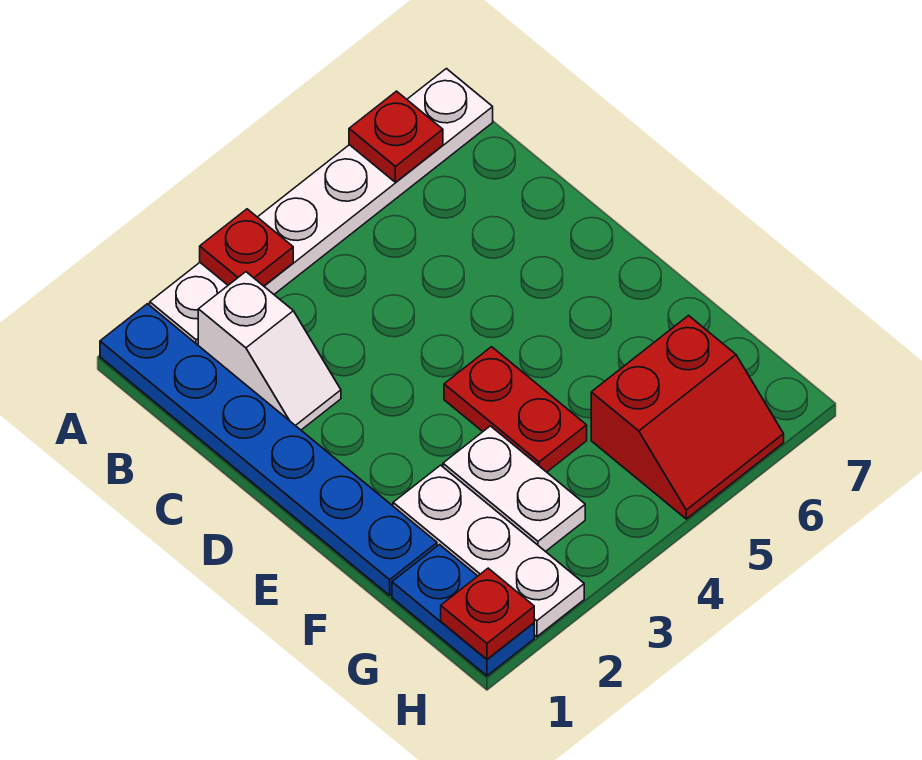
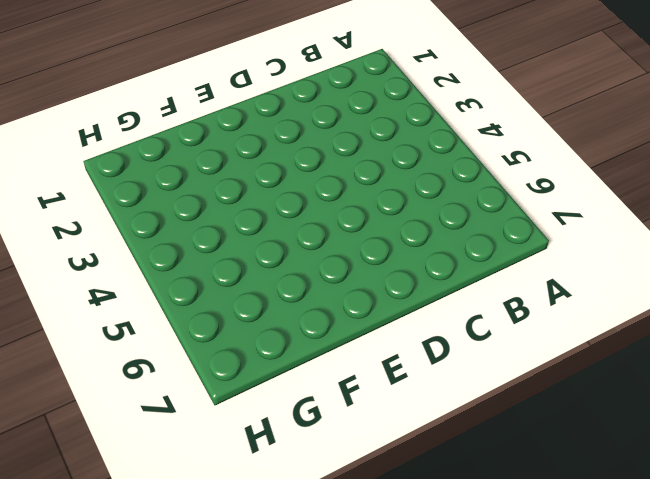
none -> blue plate A1:F1 level 1
none -> white plate A2:A7 level 1

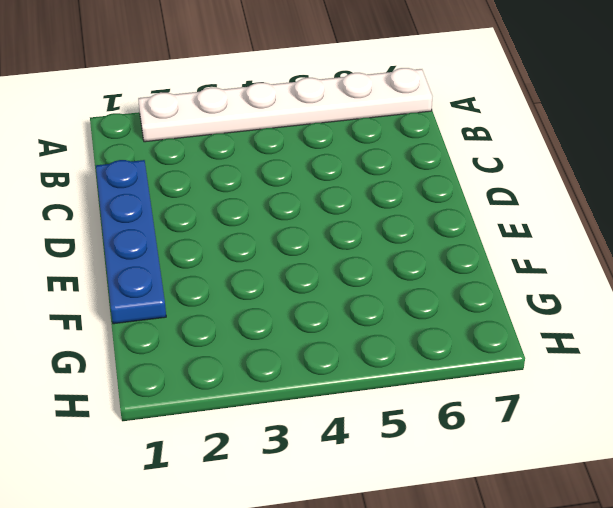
blue plate C1:F1 level 1 -> blue plate A1:F1 level 1
none -> white slope B2:C2 level 1 top B
none -> red plate E4:F4 level 1

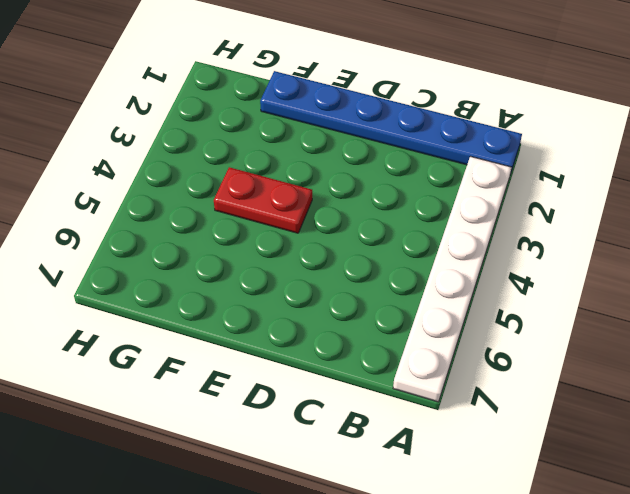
none -> white slope B2:C2 level 1 top B
none -> white plate F2:H2 level 1

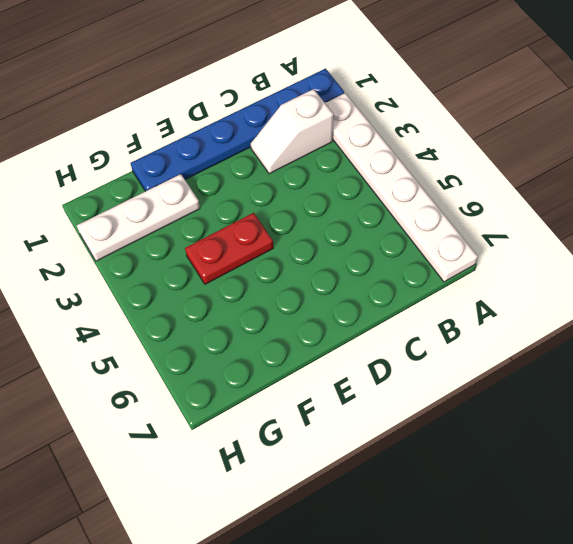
none -> white plate F3:G3 level 1
none -> blue plate G1:H1 level 1

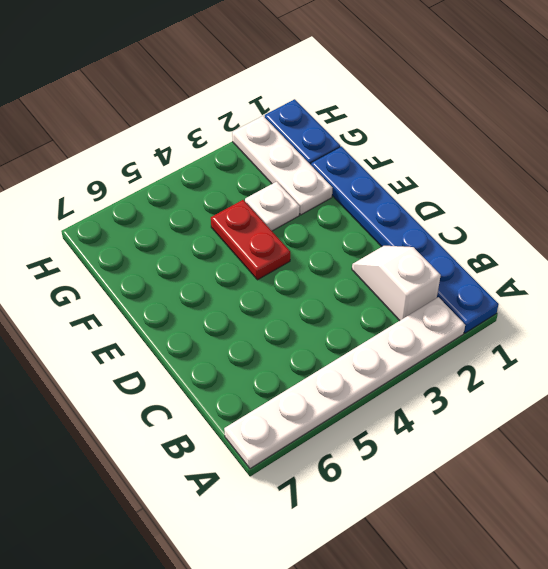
white plate F3 level 1 -> white plate F3:G3 level 1
none -> red slope G5:H6 level 1 top G
none -> red plate A3 level 2

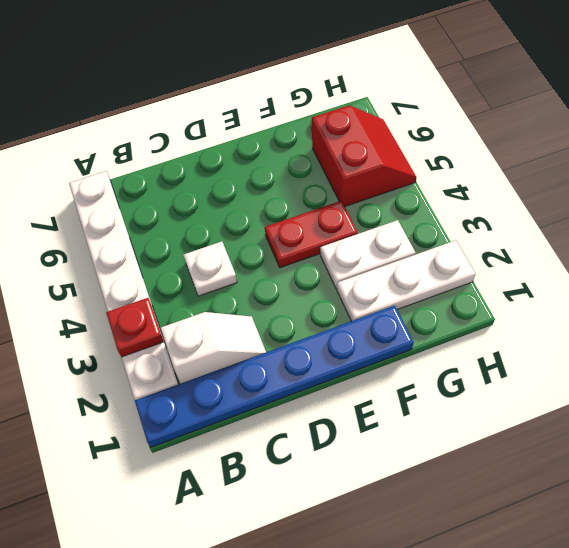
white plate C4 level 1 -> none
none -> blue plate G1:H1 level 1
none -> red plate A6 level 2

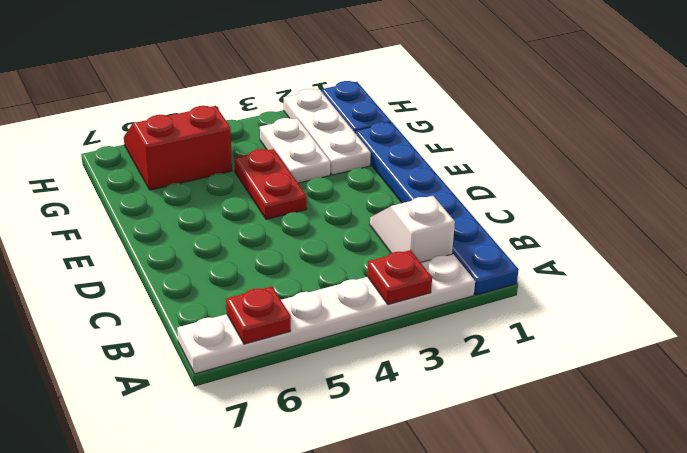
none -> red plate H1 level 2

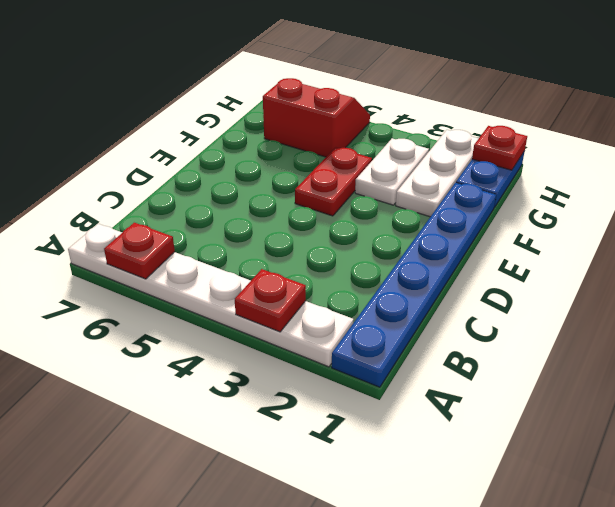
none -> white slope B2:C2 level 1 top B

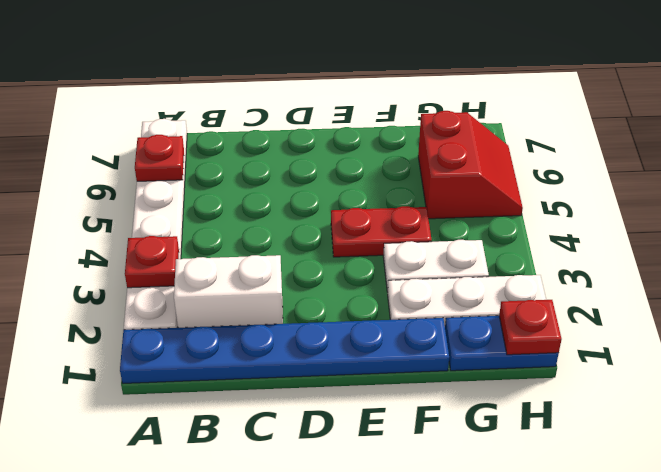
white brick B2:C2 level 1 -> white slope B2:C2 level 1 top B

